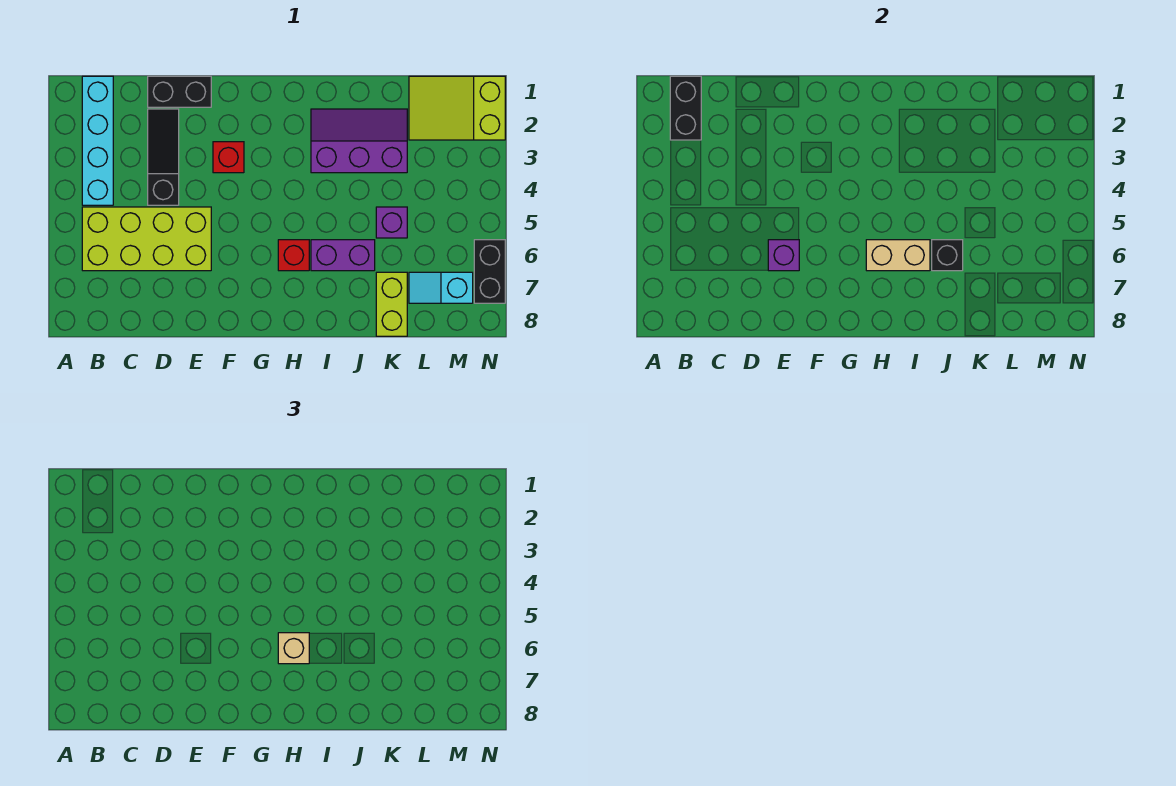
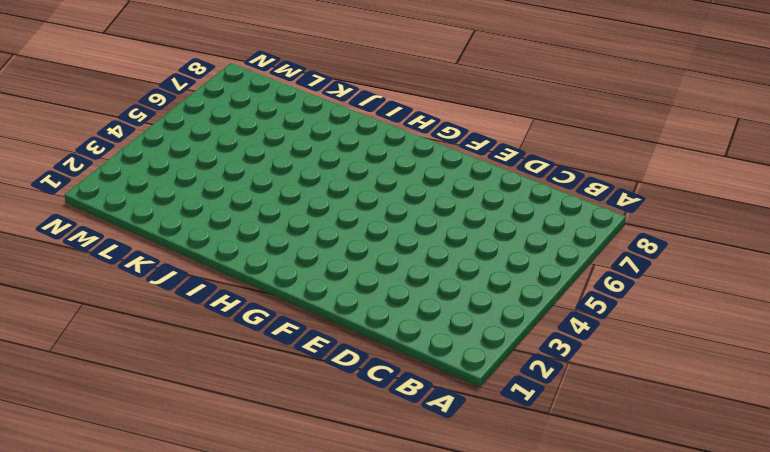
none -> cyan brick B1:B4 level 1
none -> lime brick B5:E6 level 1
none -> black brick D1:E1 level 1

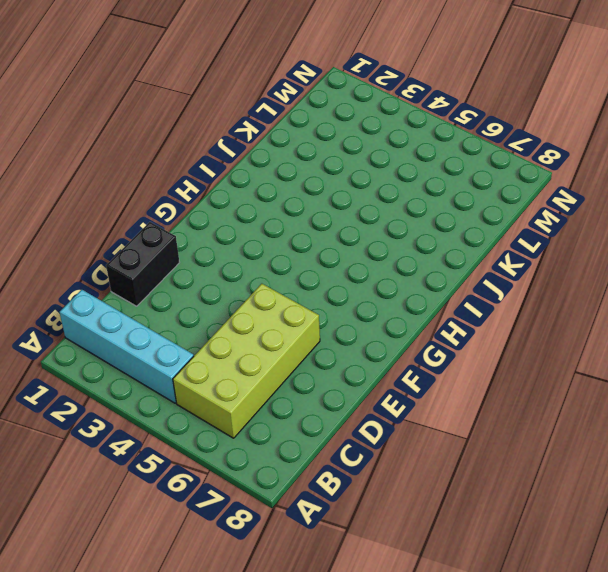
none -> black slope D2:D4 level 1 top 4
none -> red brick F3 level 1
none -> red brick H6 level 1

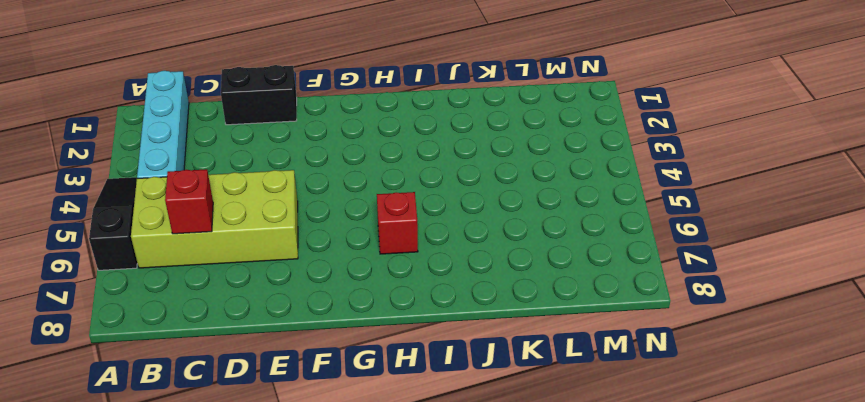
black slope A4:A6 level 1 top 6 -> black slope D2:D4 level 1 top 4
red brick C6 level 2 -> red brick F3 level 1
none -> purple slope I2:K3 level 1 top 3
none -> purple brick I6:J6 level 1
none -> purple brick K5 level 1

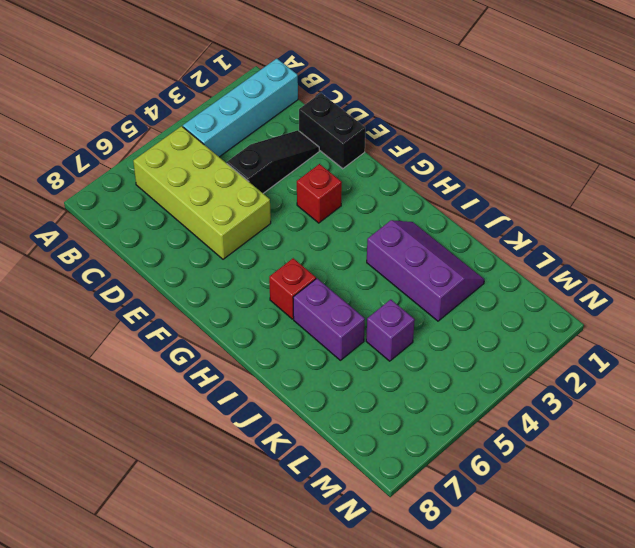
none -> lime brick K7:K8 level 1
none -> lime slope L1:N2 level 1 top N
none -> cyan slope L7:M7 level 1 top M

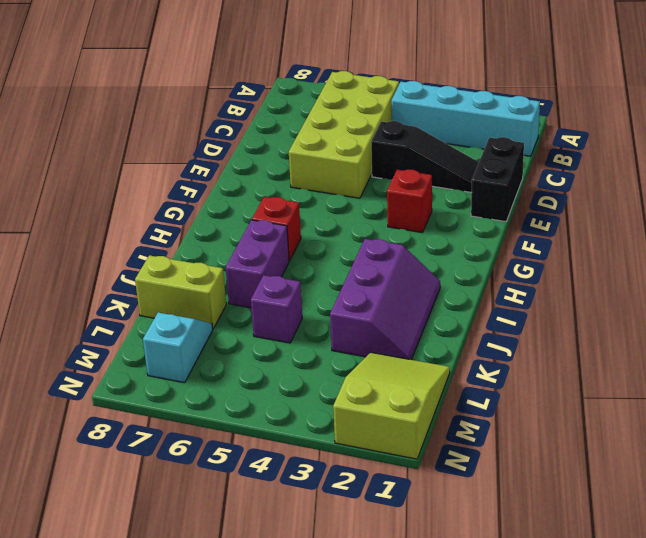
none -> black brick N6:N7 level 1
none -> black brick B1:B2 level 2
none -> purple brick E6 level 2

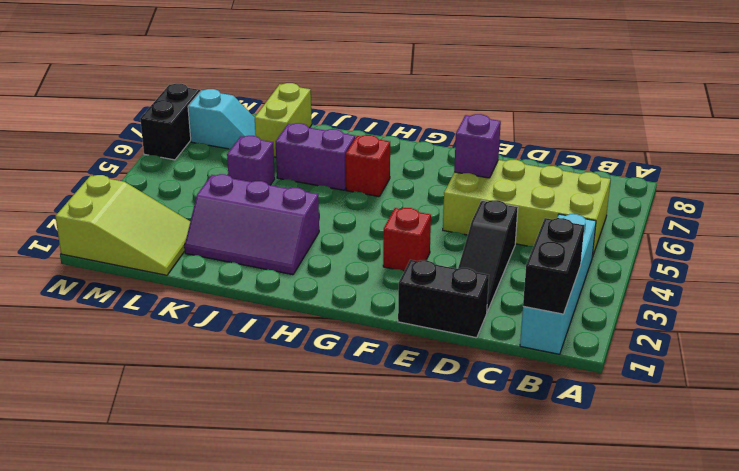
none -> tan brick H6:I6 level 2
none -> black brick J6 level 2
none -> tan brick H6 level 3

